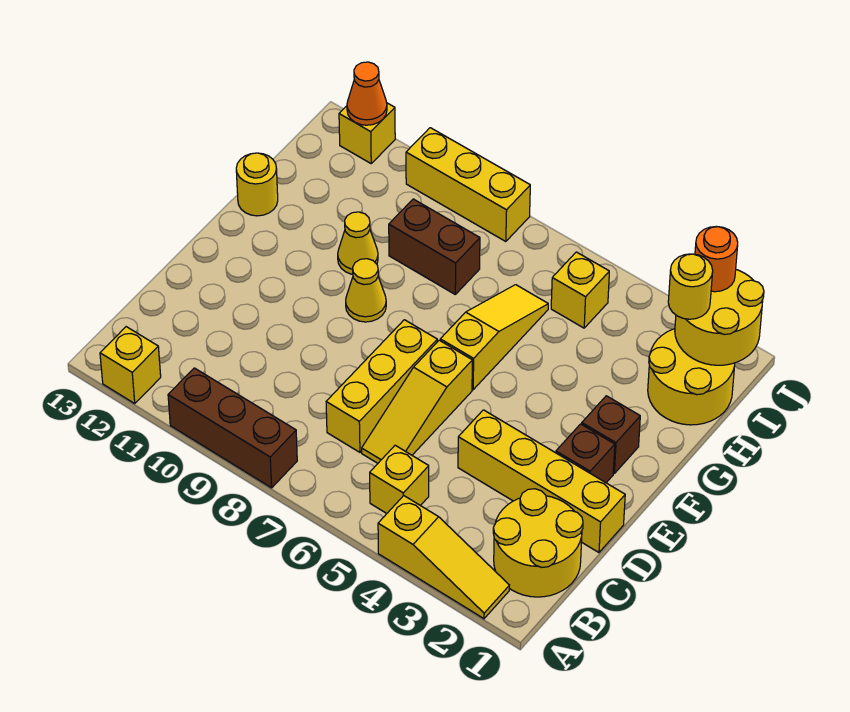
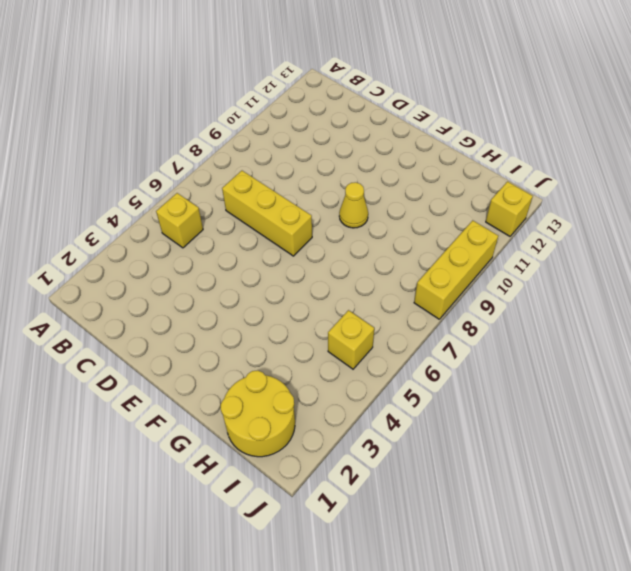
none -> yellow slope A2:A4 level 1 top 4
none -> brown brick A8:A10 level 1
none -> yellow brick A12 level 1

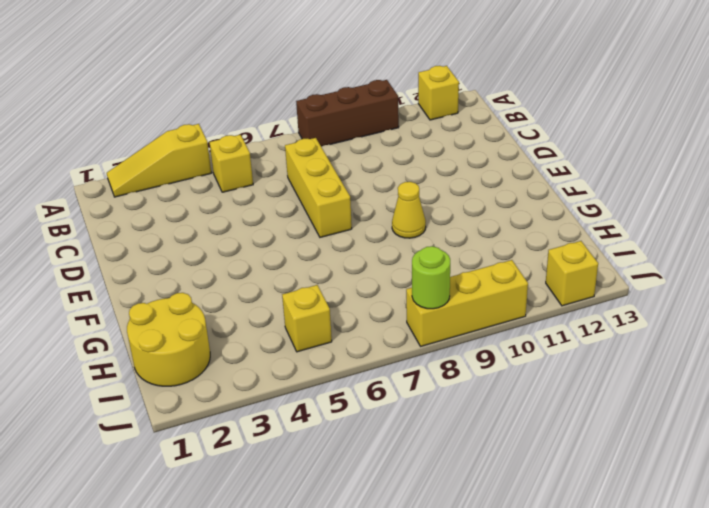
lime round brick J8 level 2 -> none
none -> yellow round brick B1:C2 level 1
none -> yellow slope C6:E6 level 1 top E
none -> yellow brick D1:D4 level 1

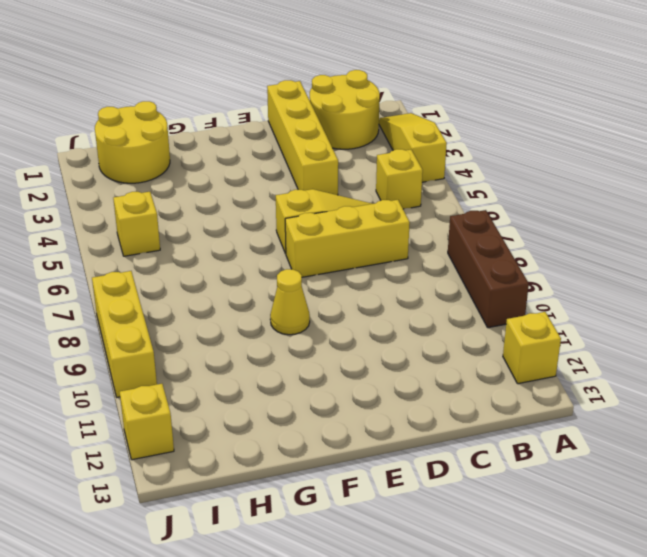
none -> brown brick E2 level 1
none -> brown brick F2 level 1
none -> yellow slope F6:H6 level 1 top F

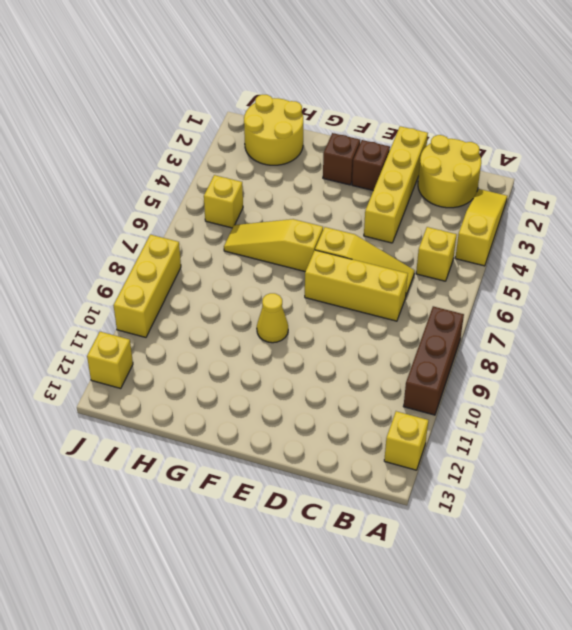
none -> yellow cone G10 level 1
none -> yellow round brick G13 level 1
none -> brown brick H8:H9 level 1

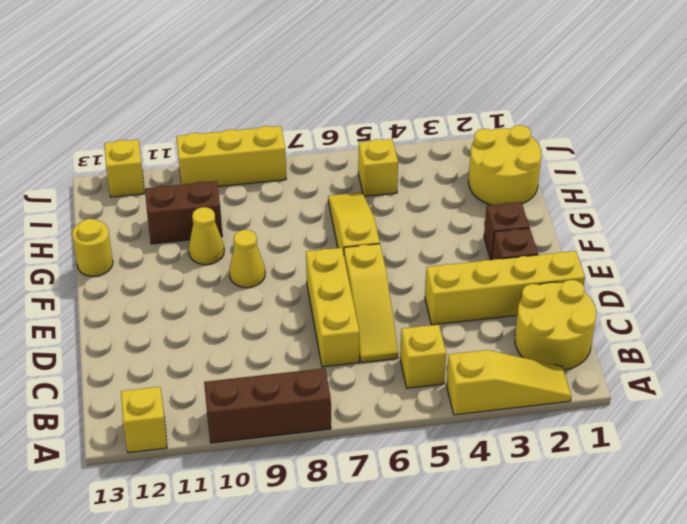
brown brick H10:H11 level 1 -> brown brick H8:H9 level 1
none -> yellow round brick I1:J2 level 2
none -> orange cone J12 level 2
none -> yellow round brick I2 level 3

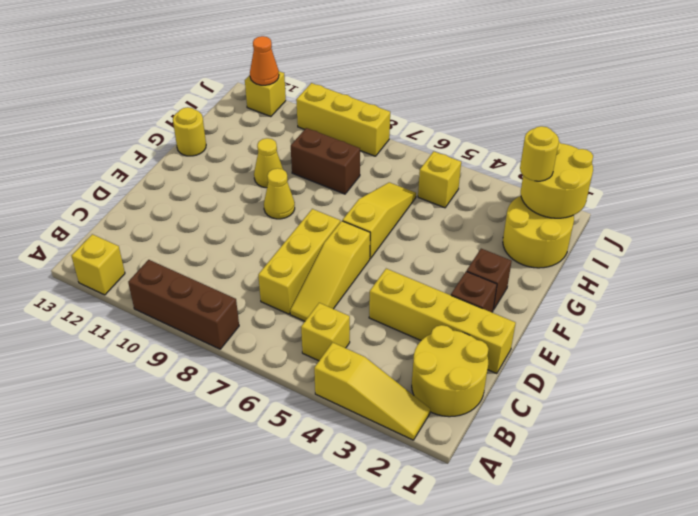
none -> orange round brick J2 level 3

